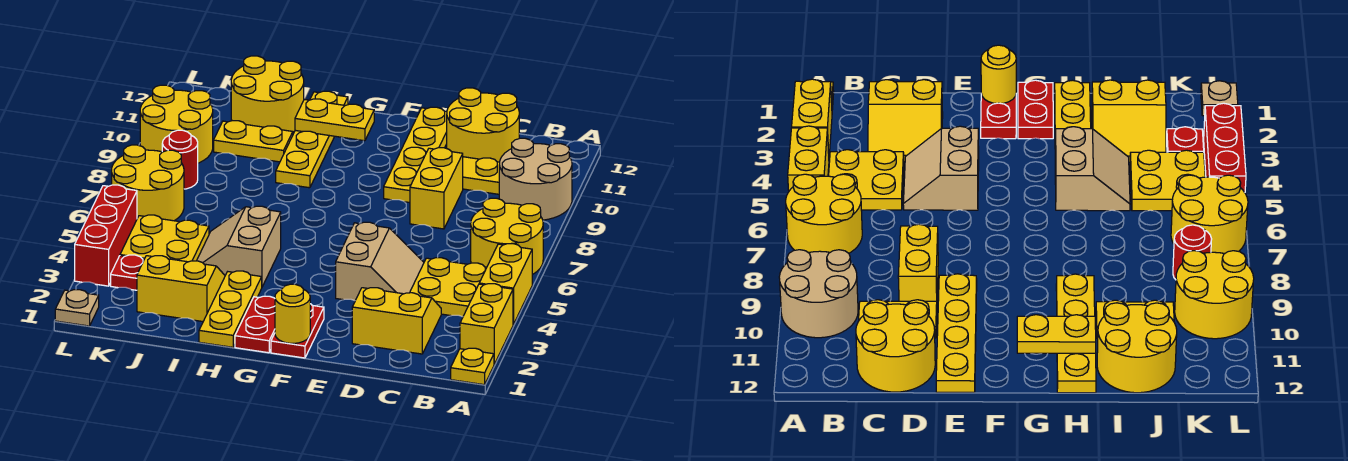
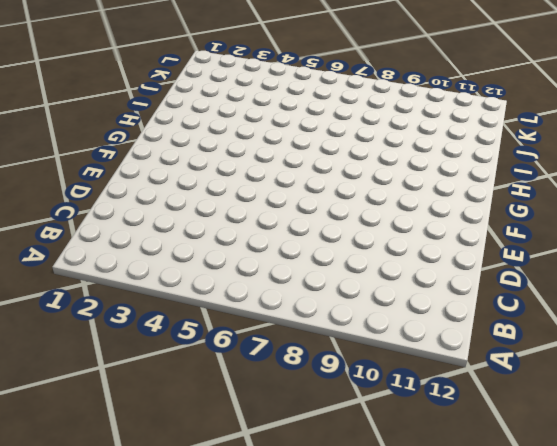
none -> yellow plate A1 level 1
none -> yellow brick A2:A3 level 1
none -> yellow brick A4:A5 level 1

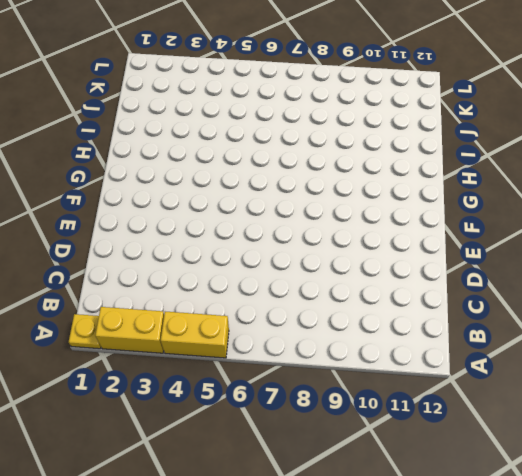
none -> yellow round brick A6:B7 level 1
none -> tan round brick A9:B10 level 1
none -> yellow plate B4:C5 level 1

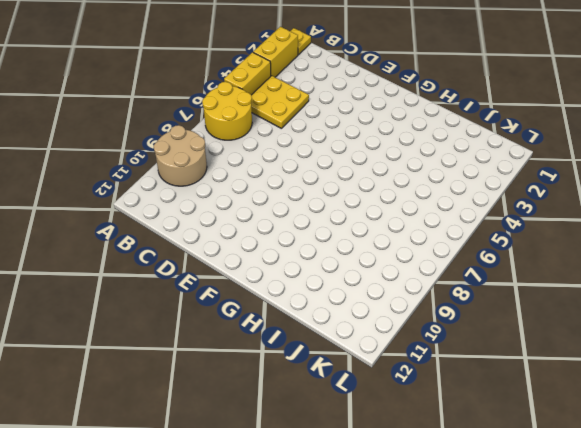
none -> yellow slope C2:D3 level 1 top 2
none -> yellow plate C10:D10 level 1
none -> yellow round brick C11:D12 level 1

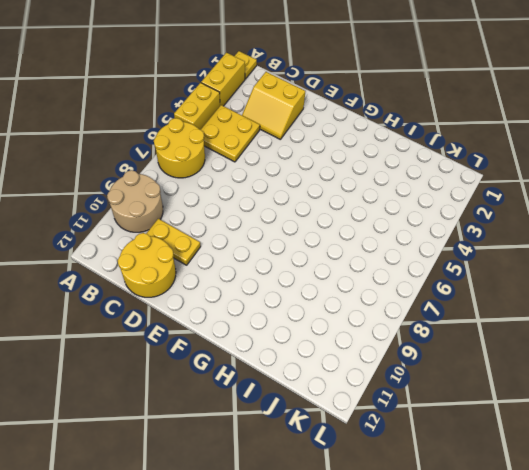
none -> tan slope D4:E5 level 1 top E
none -> yellow brick D8:D9 level 1
none -> yellow plate E9:E12 level 1

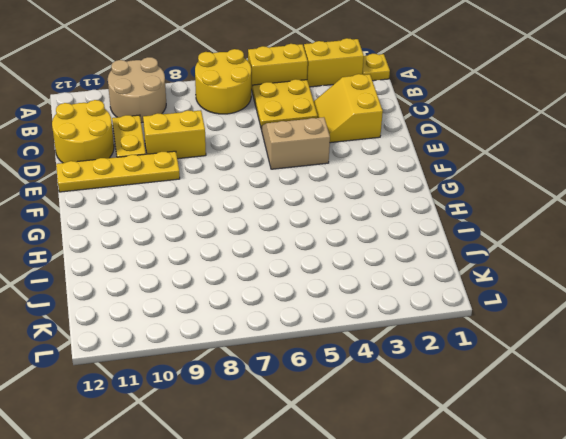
none -> red plate F1:F2 level 1
none -> red plate G1:G2 level 1
none -> yellow plate H1:H3 level 1

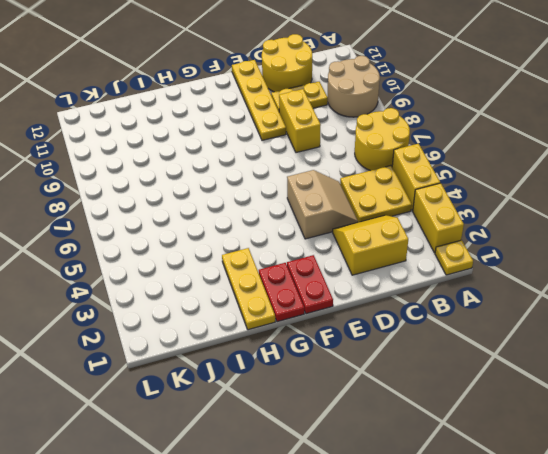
none -> tan slope H4:I5 level 1 top H
none -> yellow plate H9:H12 level 1
none -> yellow slope I2:J3 level 1 top 2

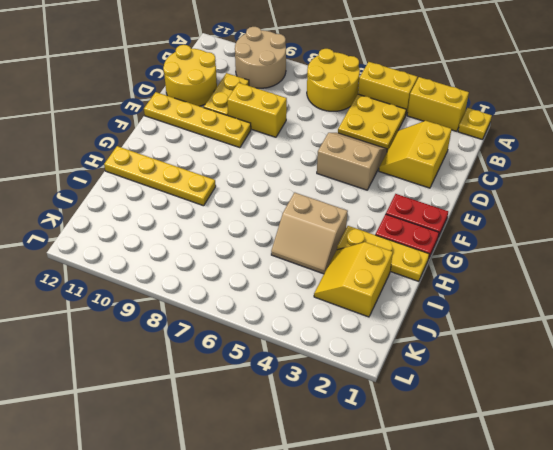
none -> yellow plate I10:J10 level 1
none -> yellow round brick I11:J12 level 1
none -> yellow plate J4:K5 level 1

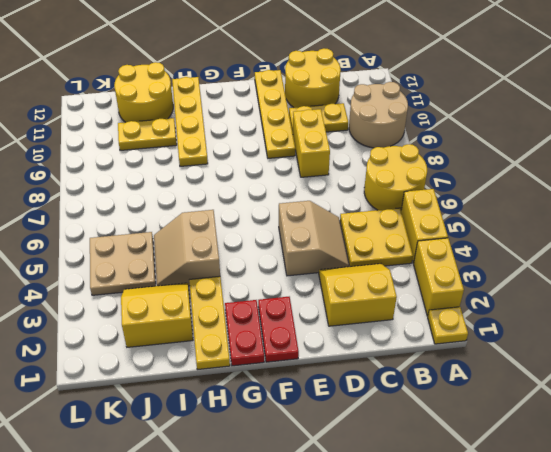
tan plate J4:K5 level 1 -> yellow plate J4:K5 level 1
none -> red plate K3 level 1
none -> yellow round brick K6:L7 level 1
none -> red round brick K8 level 1

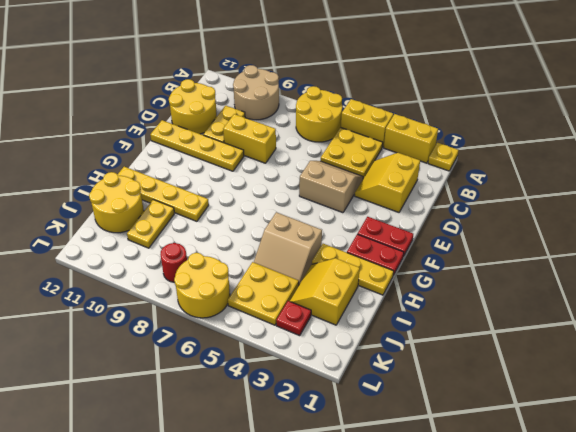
none -> yellow round brick K9:L10 level 1
none -> tan plate L1 level 1
none -> red brick L3:L5 level 1

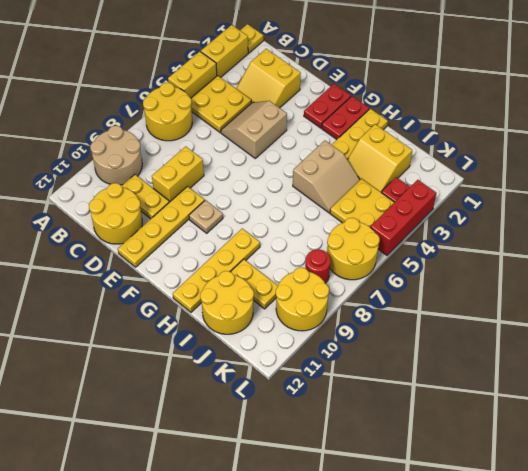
tan plate F9 level 1 -> tan plate L1 level 1
none -> yellow round brick F1 level 2
none -> yellow plate G11:H11 level 2

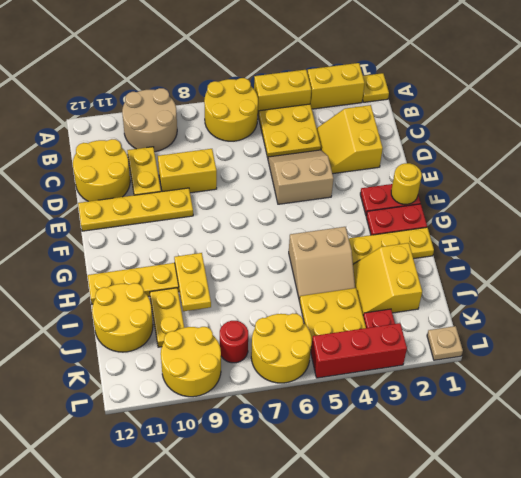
yellow plate H9:I9 level 2 -> yellow plate G11:H11 level 2

